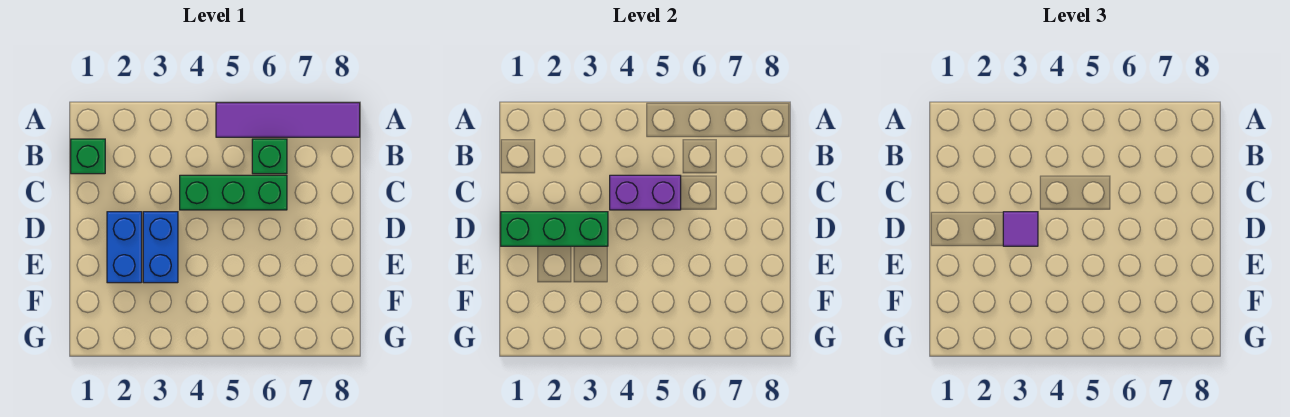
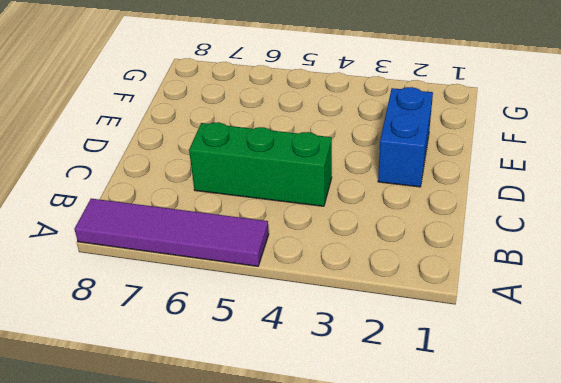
none -> green brick B1 level 1
none -> green brick B6 level 1

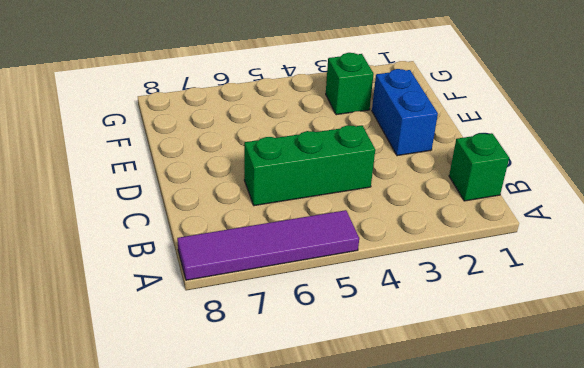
green brick F3 level 1 -> green brick B6 level 1
none -> blue brick D3:E3 level 1
none -> purple brick C4:C5 level 2

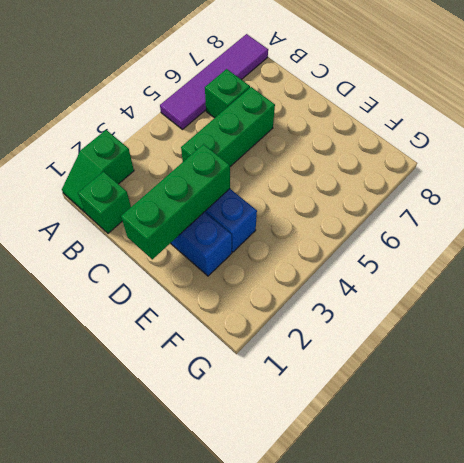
green slope A1:A2 level 1 top 2 -> none
none -> purple brick C4:C5 level 2
none -> purple tile D3 level 3

